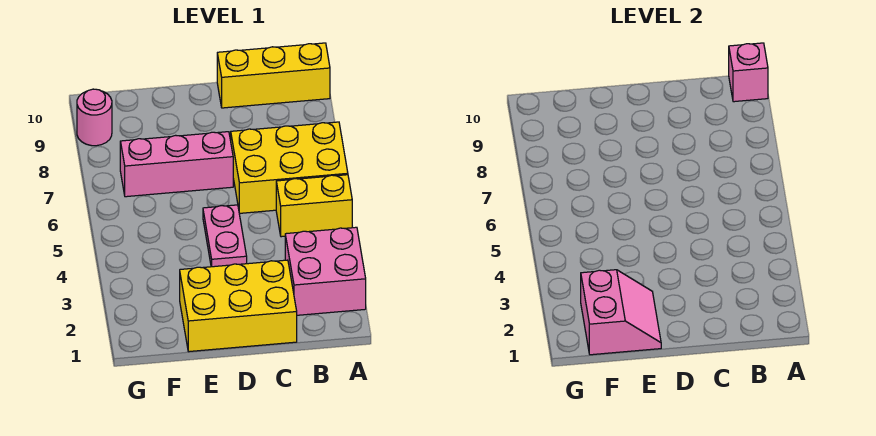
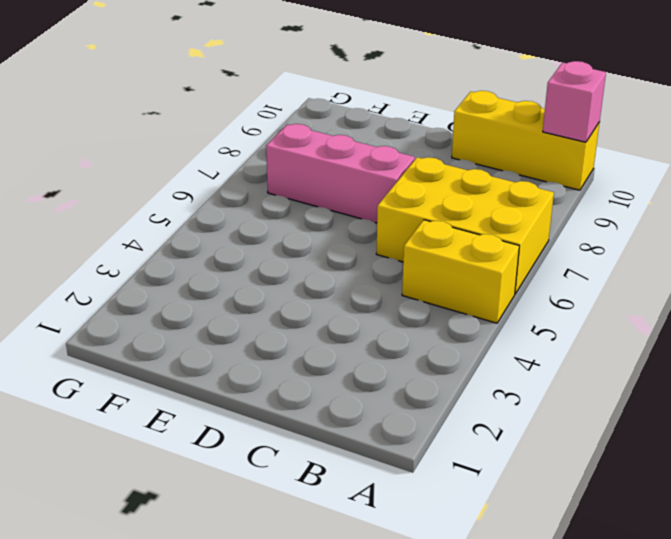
none -> pink brick A2:B3 level 1
none -> yellow brick C1:E2 level 1

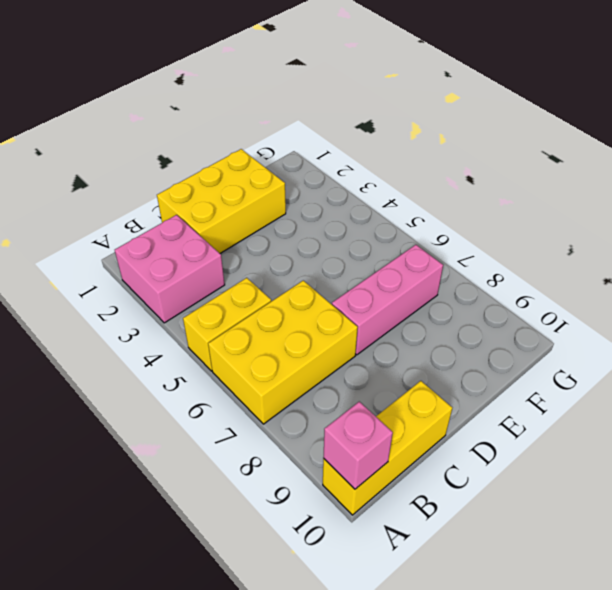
none -> pink plate D4:D5 level 1
none -> pink round brick G9 level 1

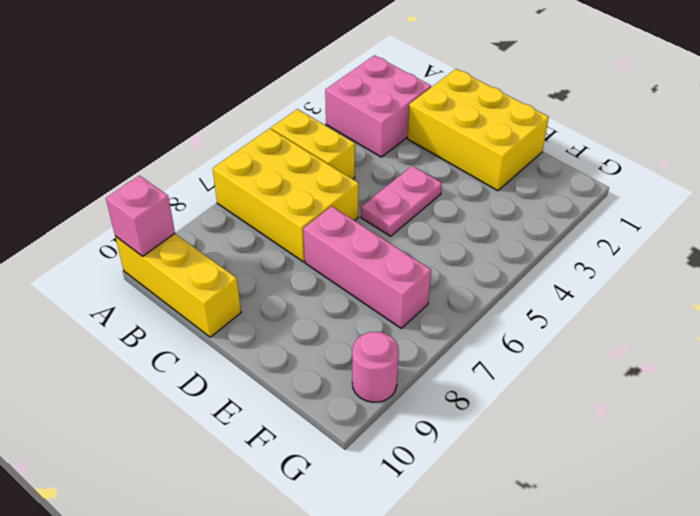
none -> pink slope E1:F2 level 2 top F

